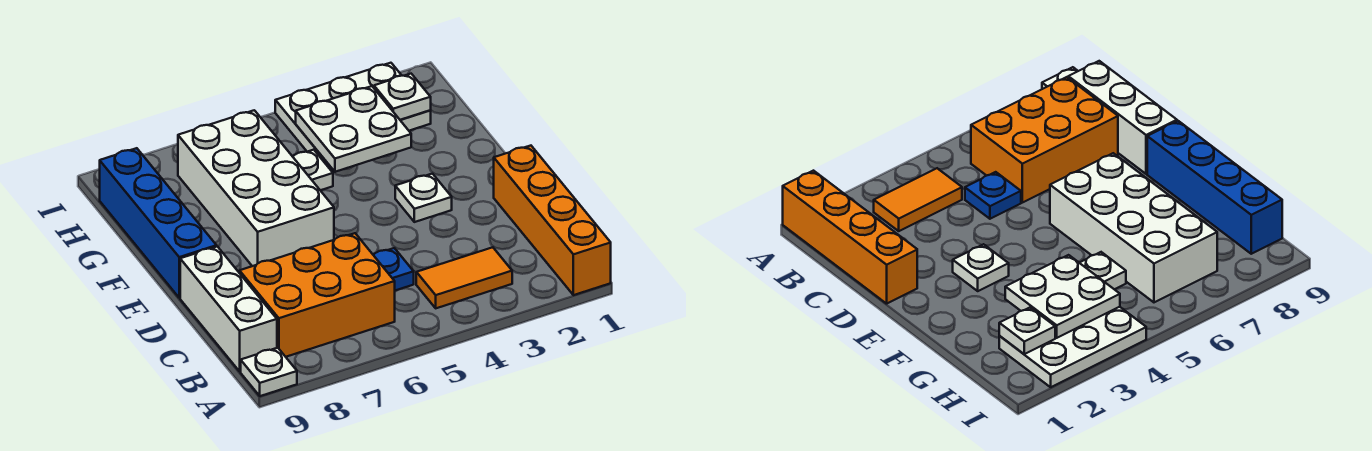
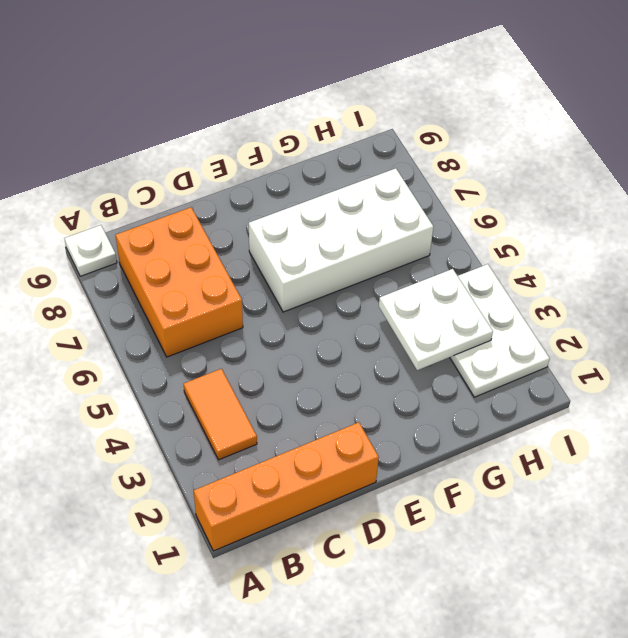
none -> white brick B9:D9 level 1
none -> blue plate C5 level 1
none -> white plate E3 level 1

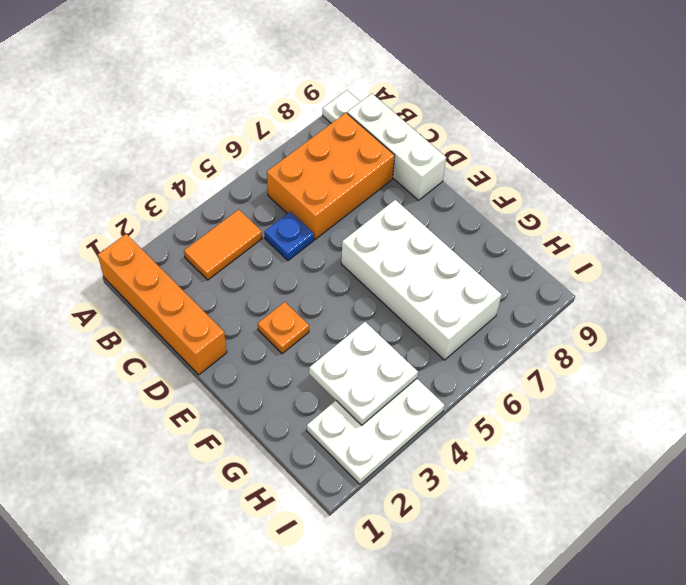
orange plate E3 level 1 -> white plate E3 level 1
none -> blue brick E9:H9 level 1
none -> white plate G5 level 1
none -> white plate H2 level 2

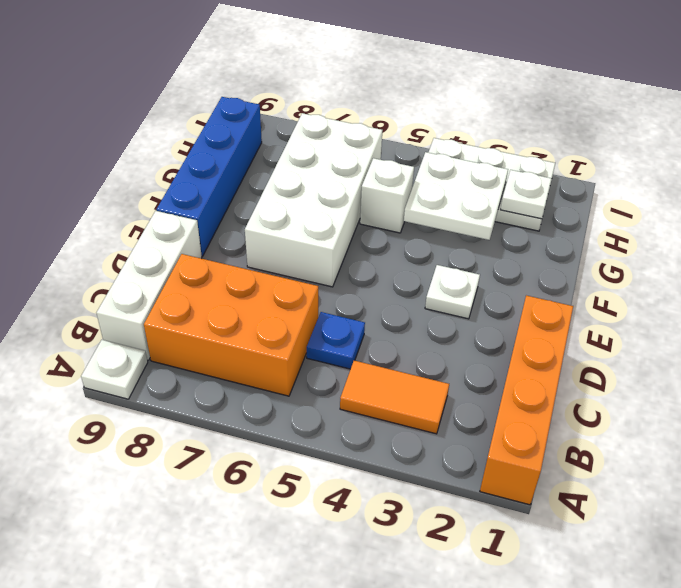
white brick G5 level 1 -> white plate G5 level 1

